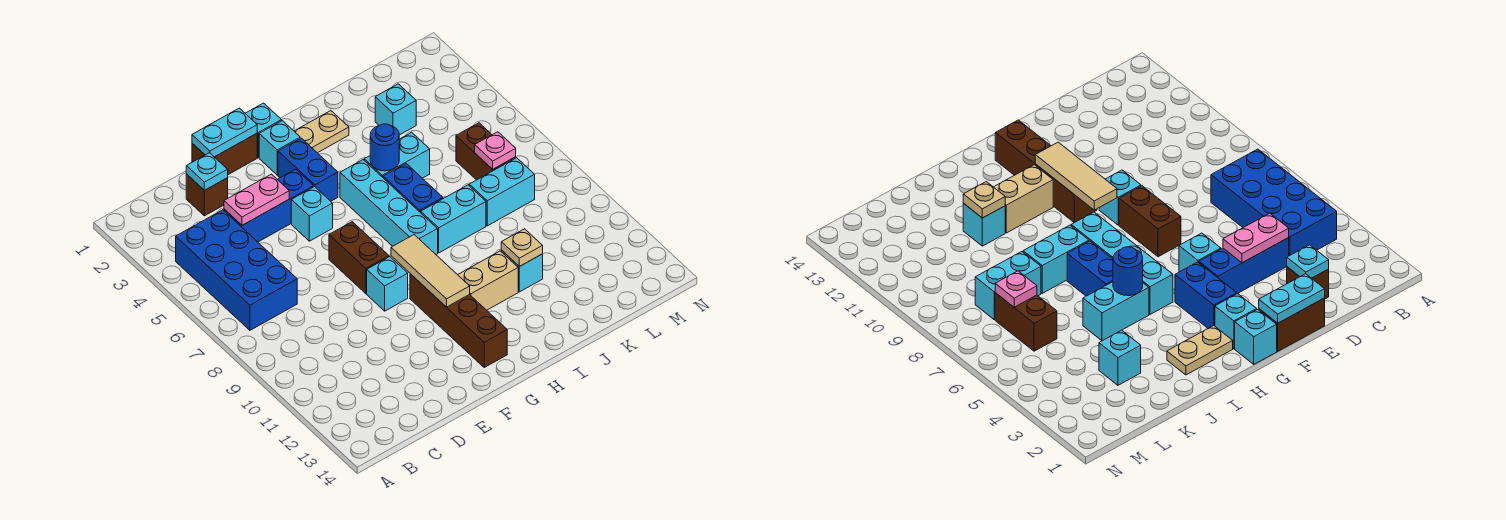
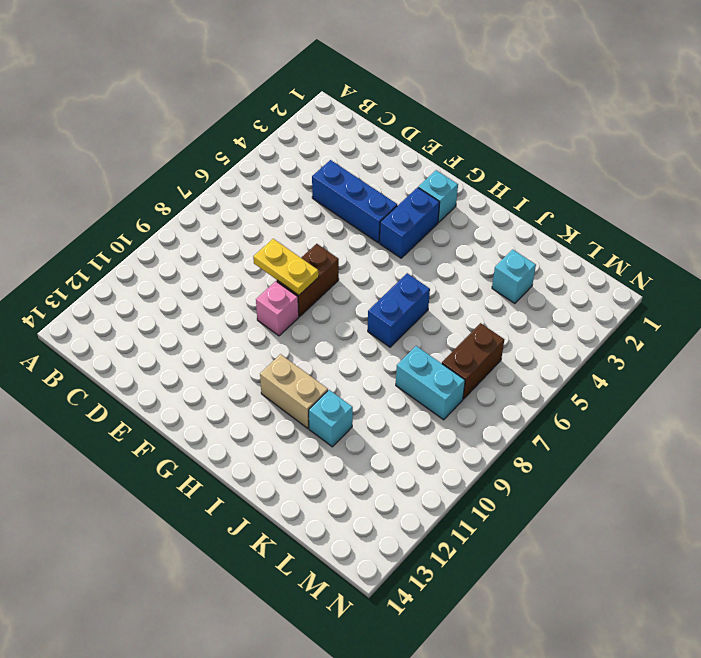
yellow plate E8:F8 level 2 -> none
pink brick F9 level 1 -> cyan brick F9 level 1
none -> blue brick B4:C7 level 1
none -> brown brick D2 level 1
none -> brown brick E1:F1 level 1

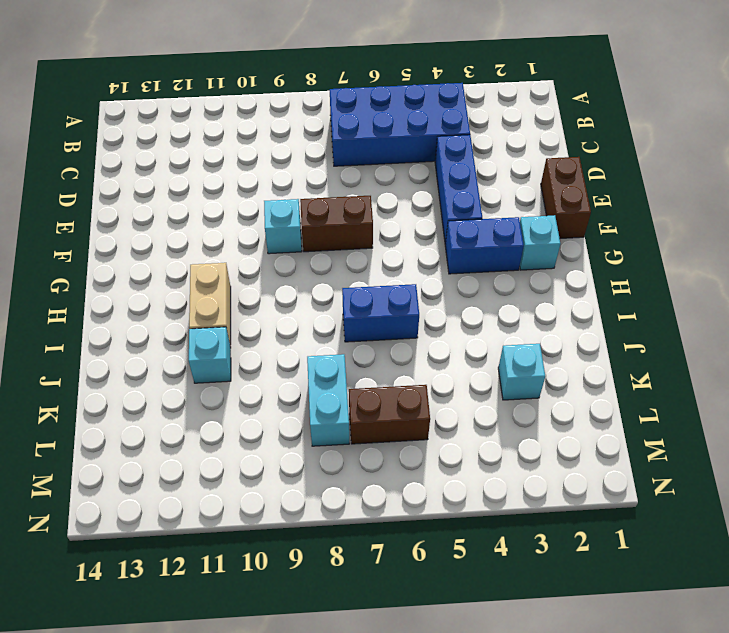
none -> brown brick D2 level 1
none -> cyan brick F5 level 1
none -> cyan brick G1 level 1

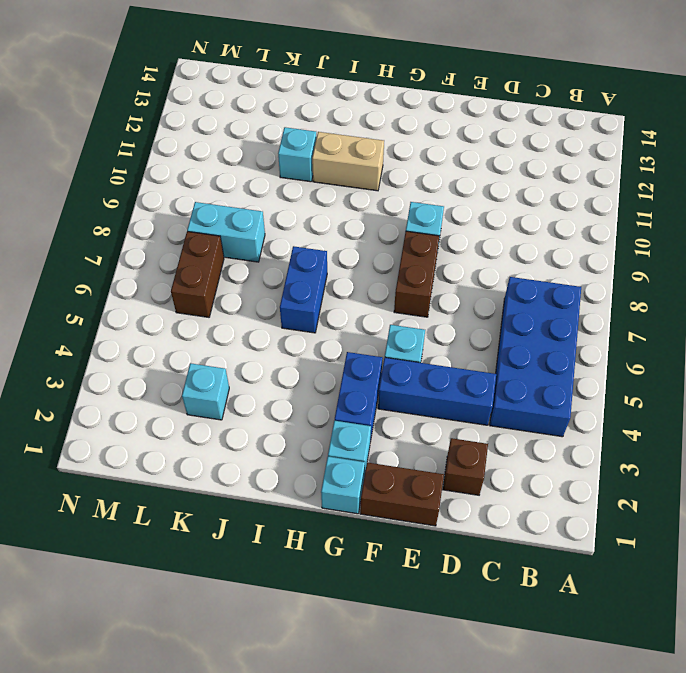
none -> brown brick G10:G13 level 1
none -> tan plate H2:I2 level 1
none -> cyan brick H5:H8 level 1

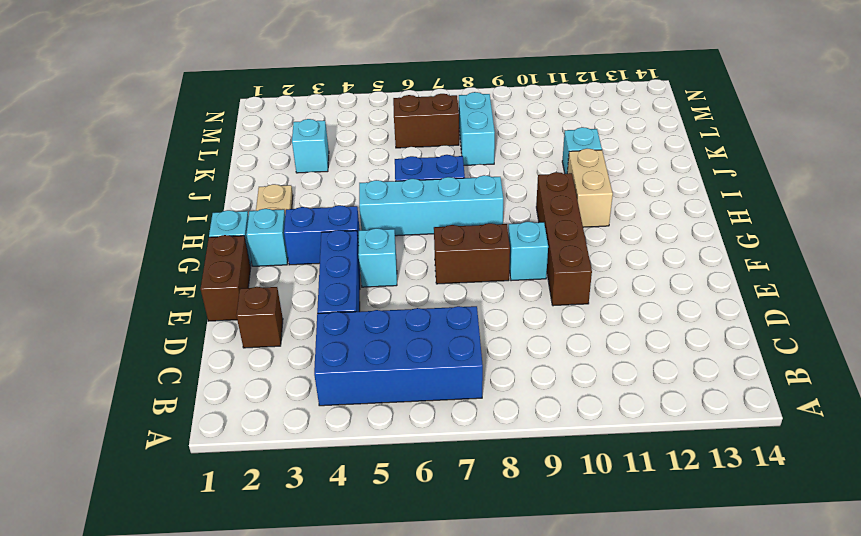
brown brick E10:H10 level 1 -> brown brick G10:G13 level 1
none -> cyan brick I5:J5 level 1
none -> cyan brick I8:J8 level 1
none -> cyan plate D2 level 2

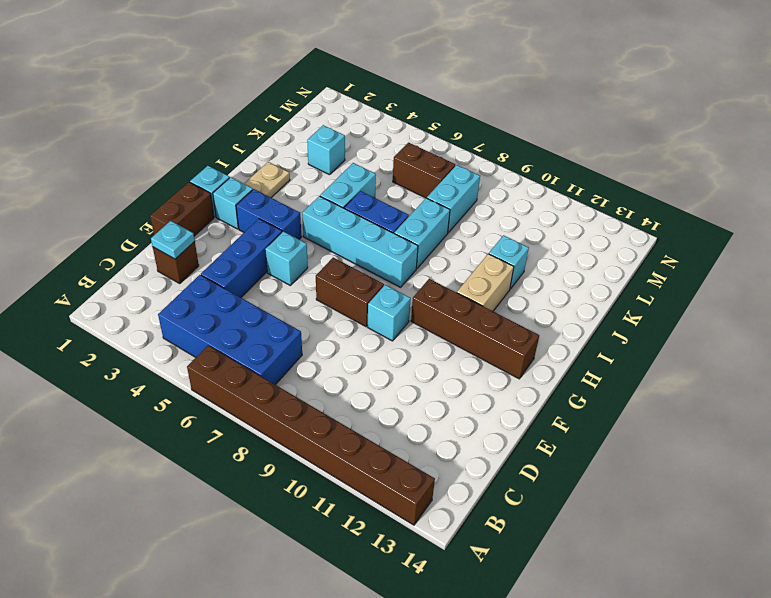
brown brick A6:A13 level 1 -> none
none -> pink plate D4:E4 level 2
none -> cyan plate E1:F1 level 2
none -> tan tile G9:G11 level 2

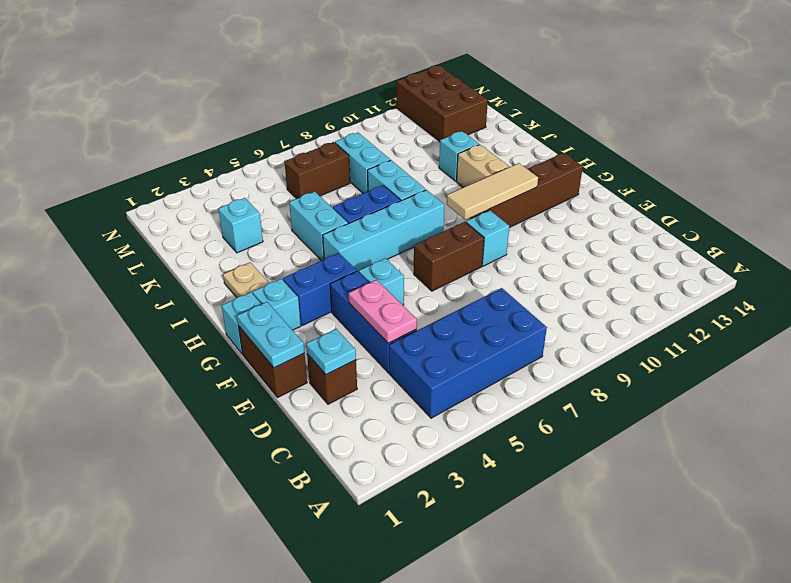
brown brick L12:N13 level 1 -> none
none -> blue round brick I5 level 2
none -> tan plate J11 level 2
none -> pink plate L7 level 2

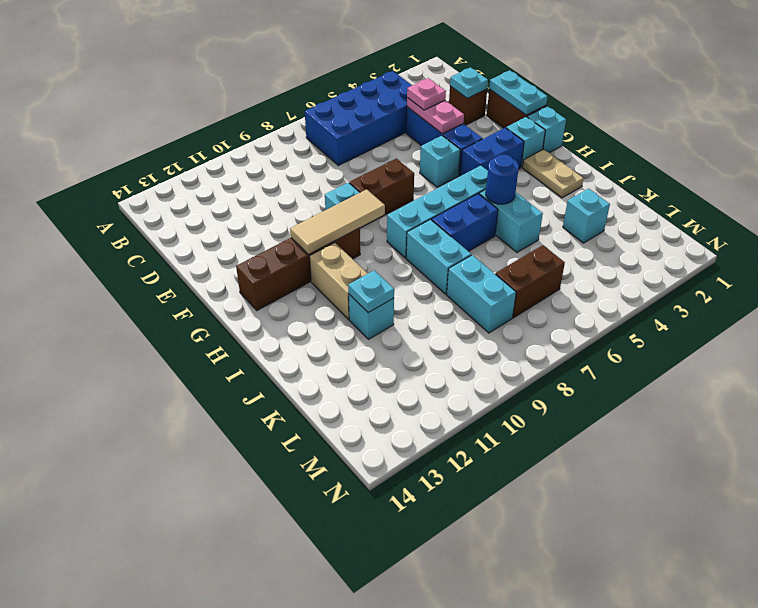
pink plate D4 level 3 -> pink plate L7 level 2
cyan plate J11 level 2 -> tan plate J11 level 2

